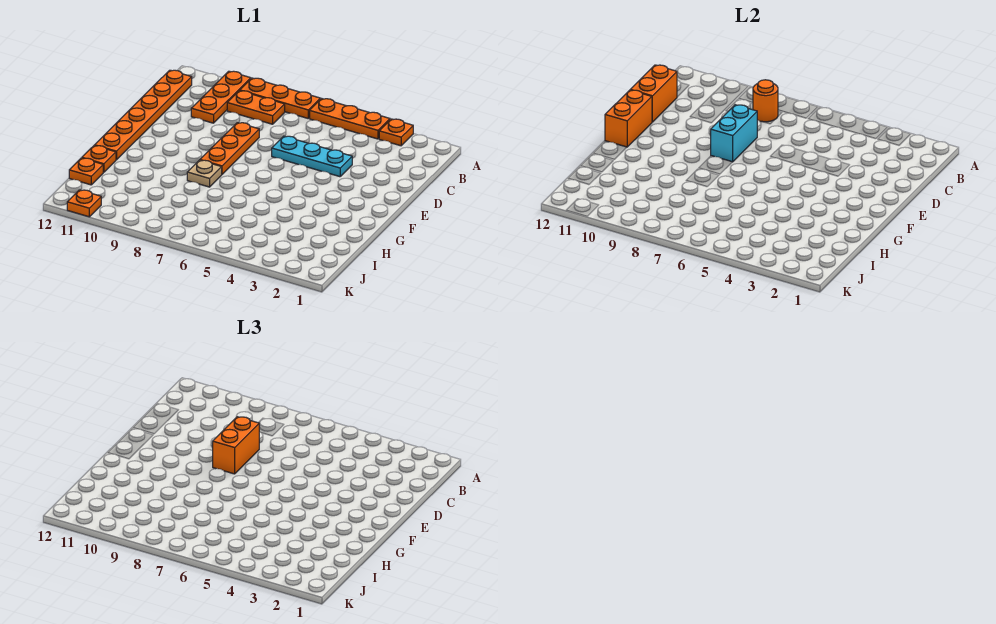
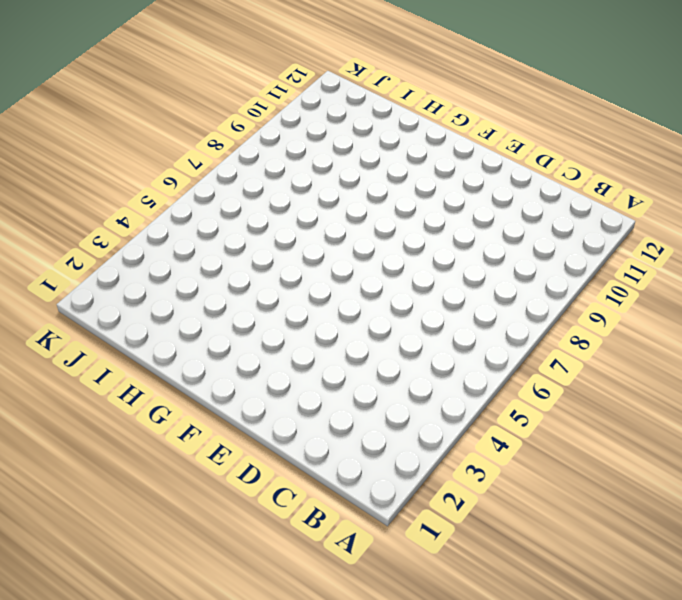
none -> orange plate A3 level 1
none -> orange plate A4:A6 level 1
none -> orange plate A7:A9 level 1

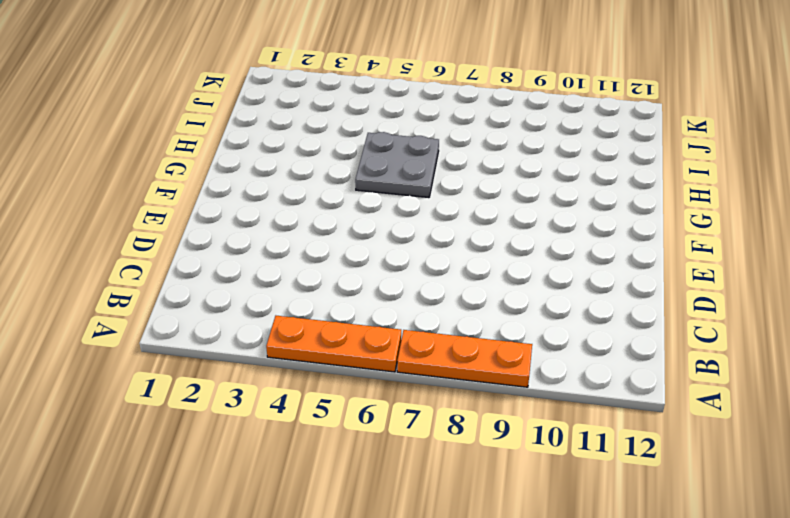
grey plate G5:H6 level 1 -> none
none -> orange plate A3 level 1
none -> orange plate A10:C10 level 1
none -> orange plate B8:B9 level 1

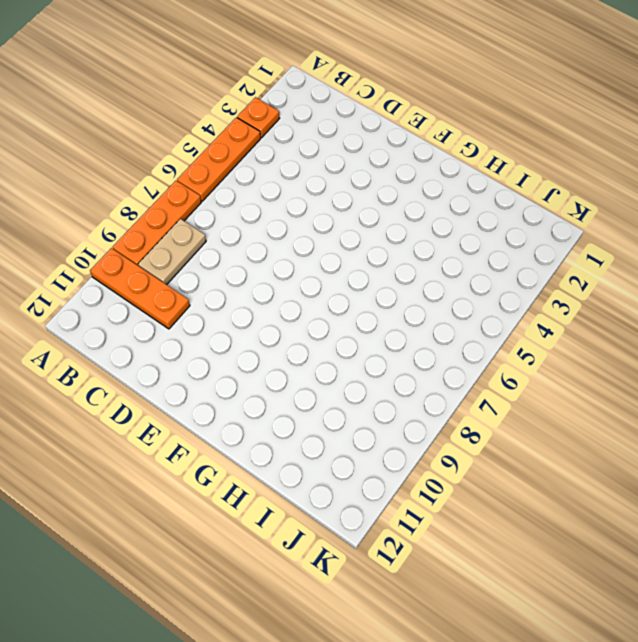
tan plate B8:B9 level 1 -> orange plate B8:B9 level 1
none -> orange plate B12:G12 level 1
none -> cyan plate D4:D6 level 1
none -> orange plate D8:F8 level 1

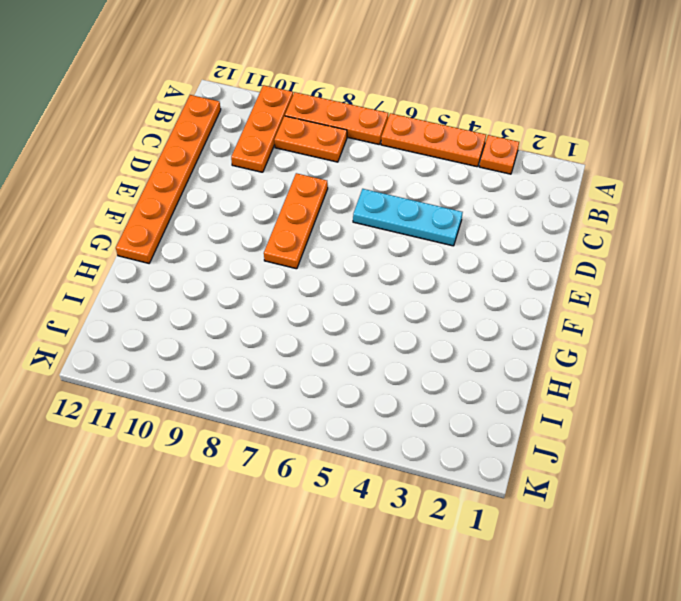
none -> tan plate G8 level 1
none -> orange plate H12 level 1
none -> orange plate I12 level 1

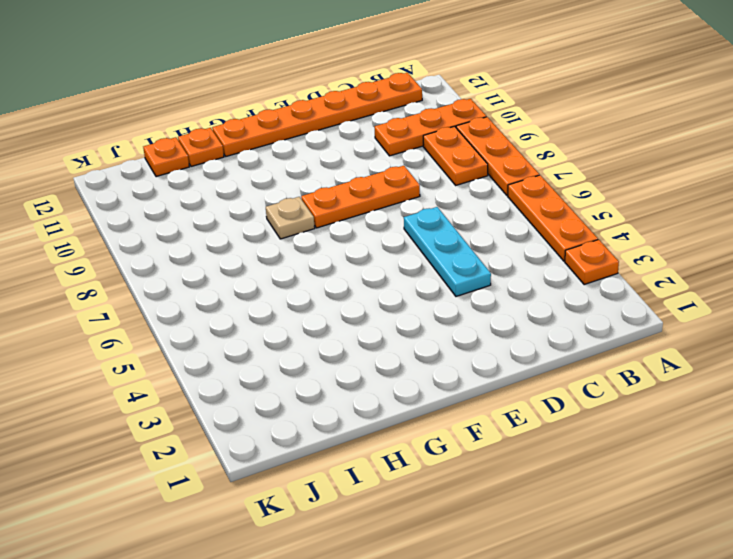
none -> orange plate K11 level 1
none -> orange round brick B8 level 2
none -> orange brick C12:D12 level 2

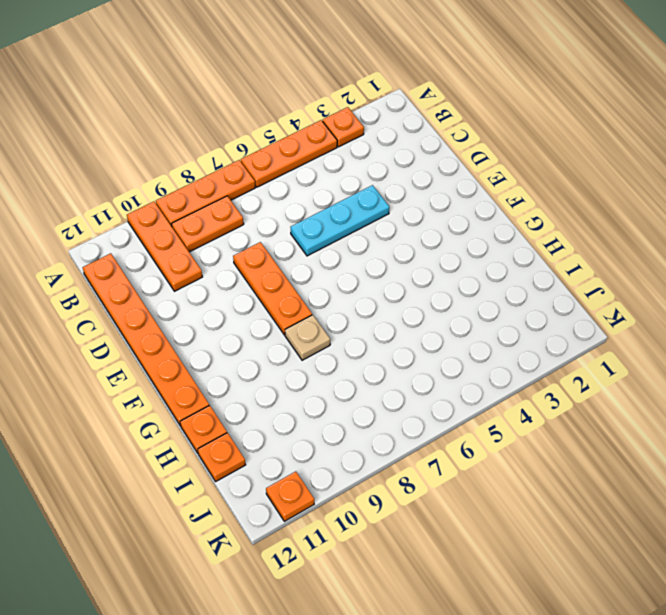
none -> orange round brick B8 level 2
none -> orange brick C12:D12 level 2
none -> cyan brick D8:E8 level 2

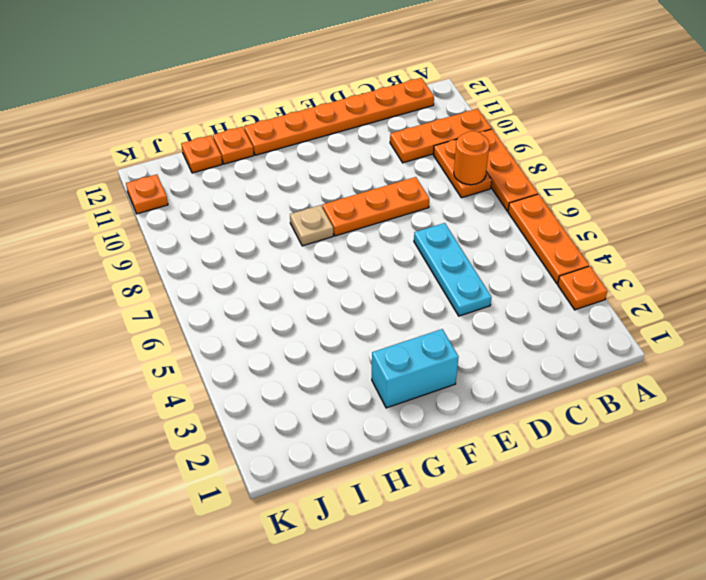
cyan brick F2:G2 level 1 -> cyan brick D8:E8 level 2
none -> orange brick C12:D12 level 2
none -> orange brick E12:F12 level 2
none -> orange brick D8:E8 level 3

